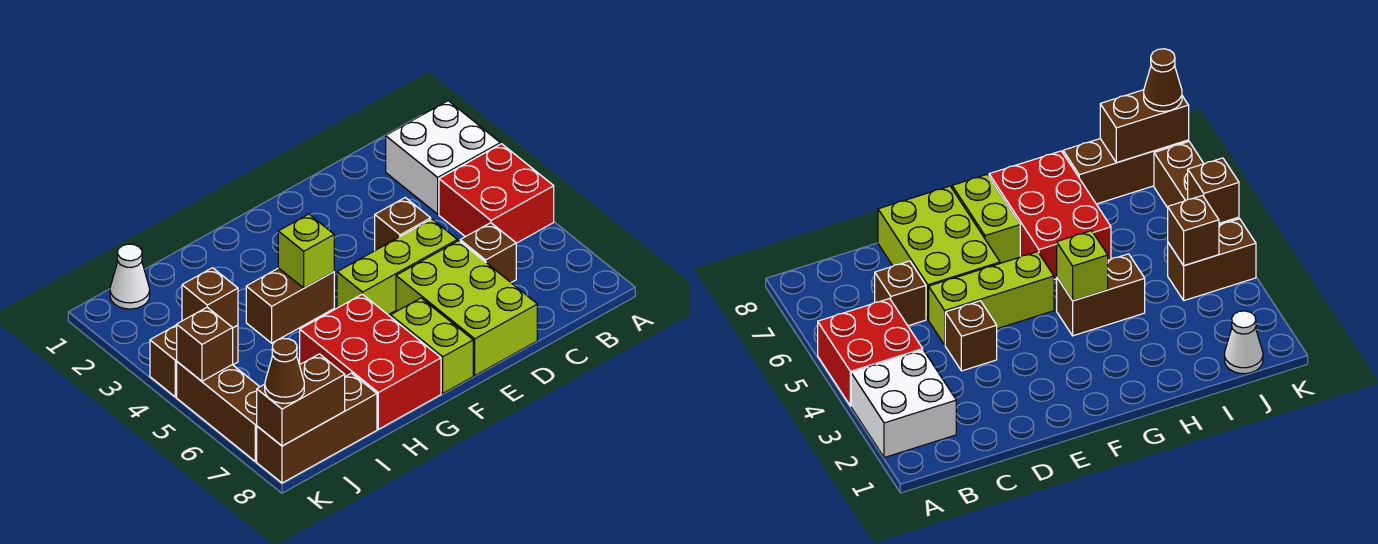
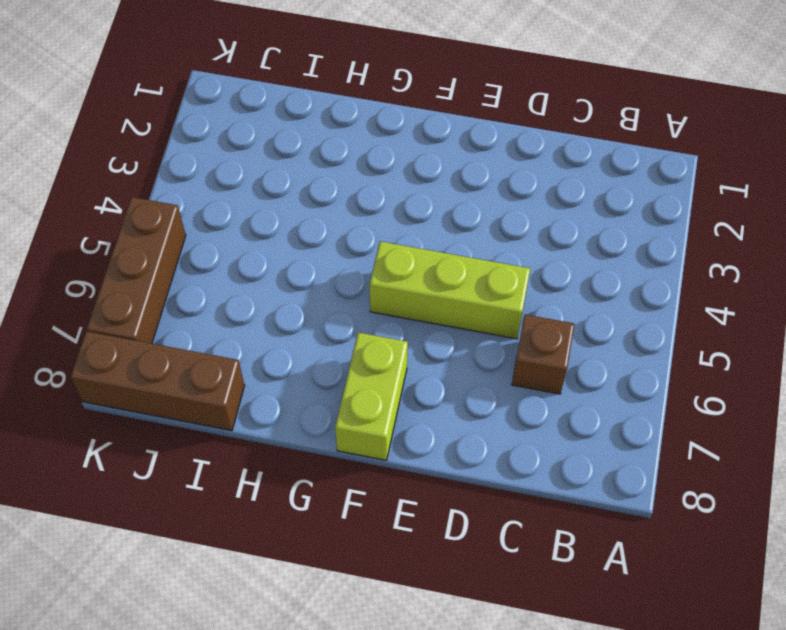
none -> white brick A2:B3 level 1
none -> red brick A4:B5 level 1
none -> brown brick D4 level 1

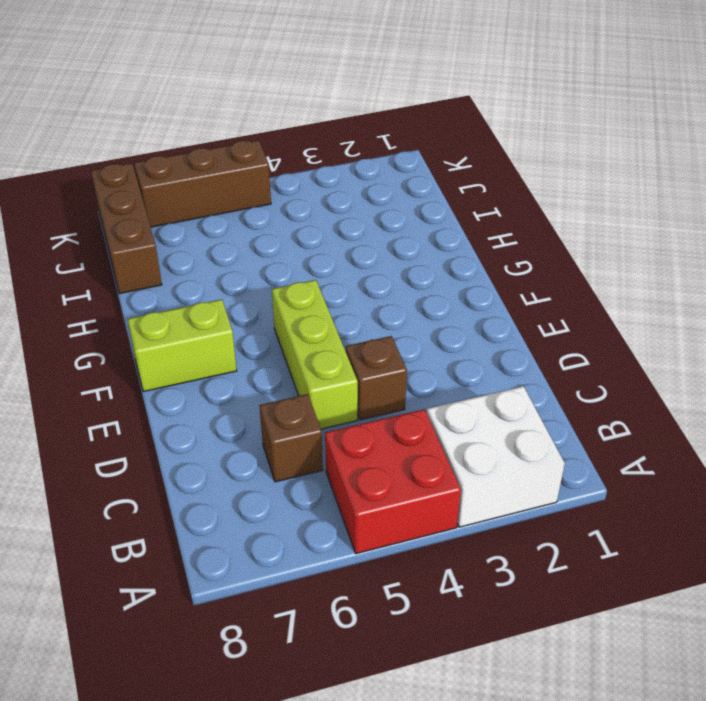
none -> lime brick D6:E8 level 1
none -> brown brick G4:H4 level 1
none -> red brick G6:H8 level 1

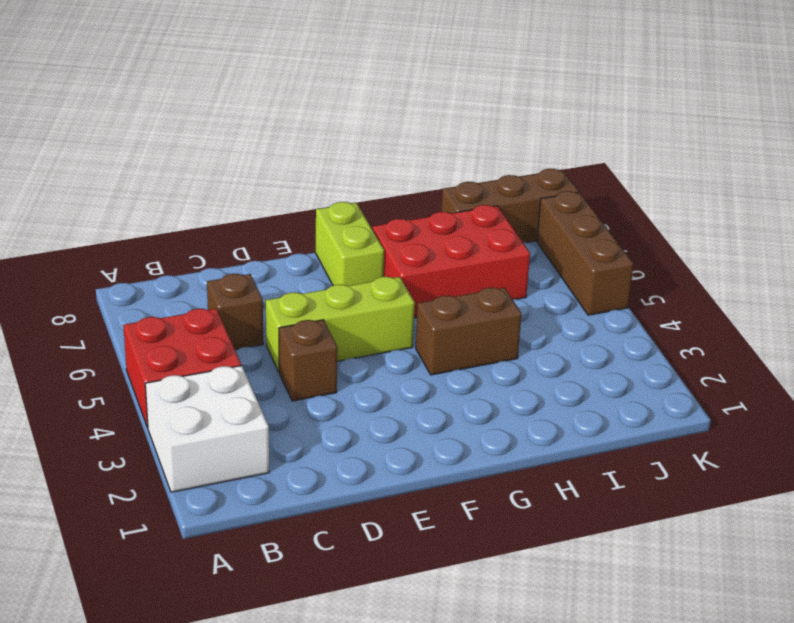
red brick G6:I7 level 1 -> red brick G6:H8 level 1
none -> lime brick D6:E8 level 1
none -> white cone J1 level 1
none -> brown brick J4:K4 level 1

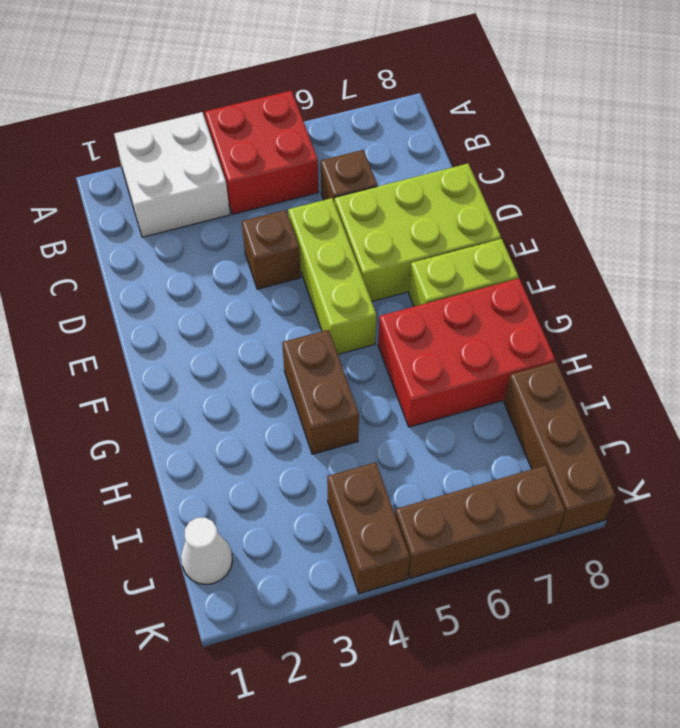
none -> lime brick G4 level 2
none -> brown brick J4 level 2
none -> brown brick J8:K8 level 2

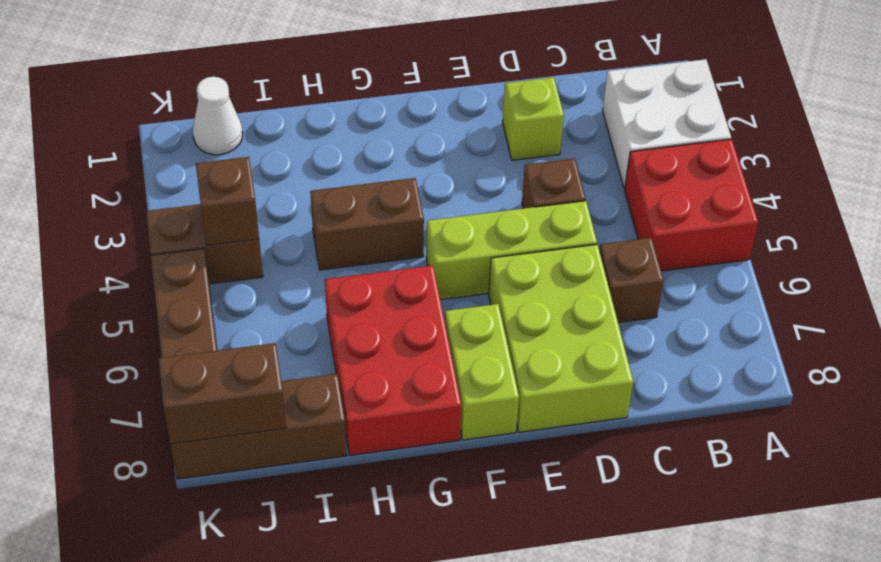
lime brick D2 level 1 -> lime brick G4 level 2
none -> brown brick K5 level 2
none -> brown cone K8 level 3

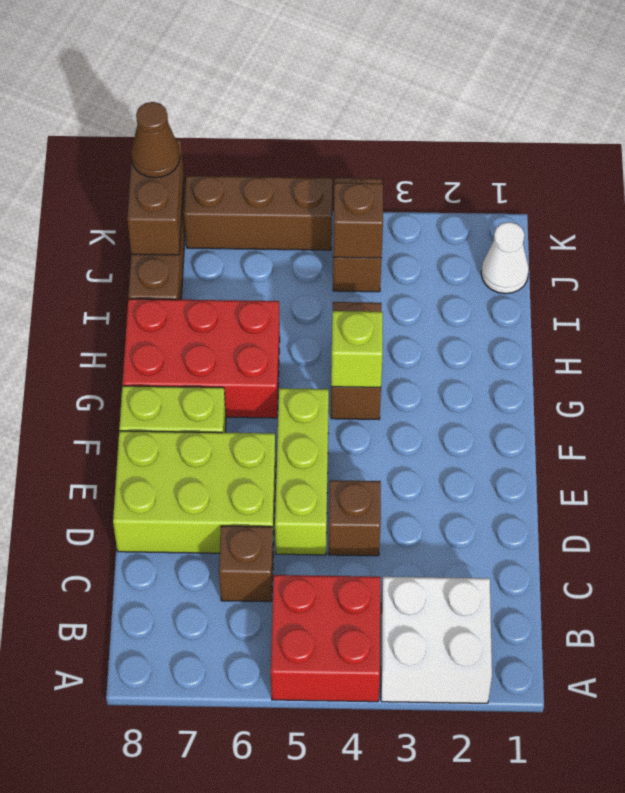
none -> brown brick K5 level 2

